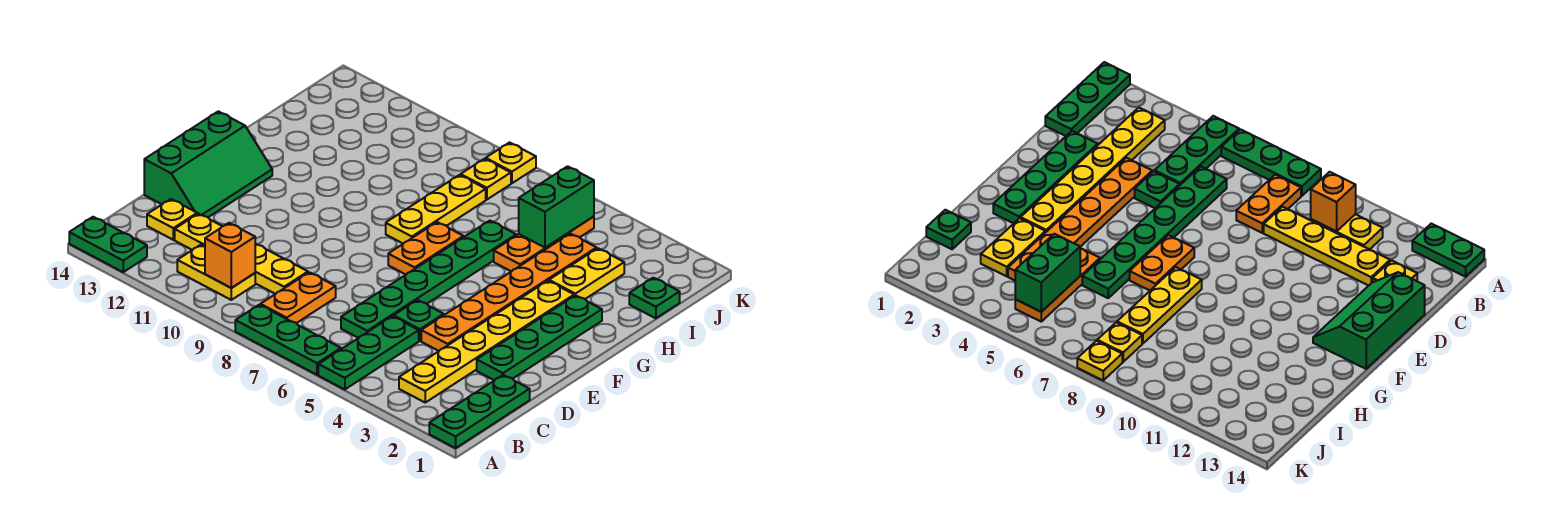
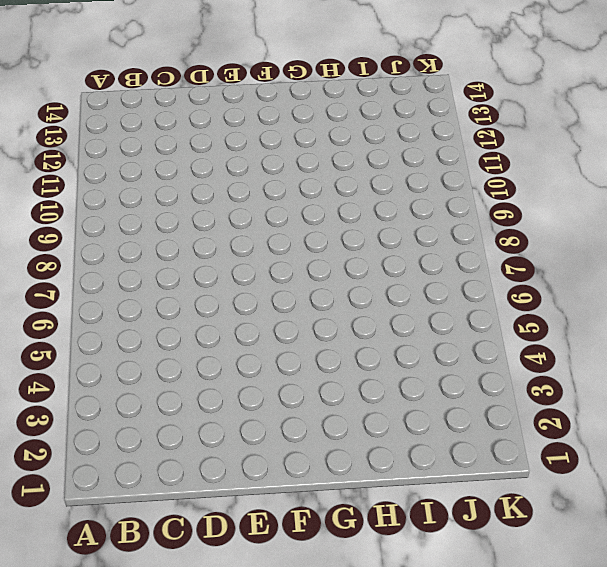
none -> green plate A1:C1 level 1
none -> green plate A5:C5 level 1
none -> green plate A6:A8 level 1

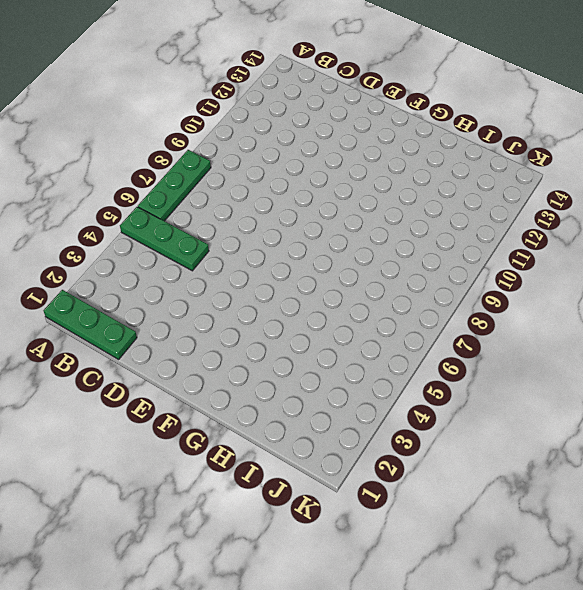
none -> green plate A13:A14 level 1
none -> yellow plate B3:G3 level 1
none -> orange plate B8:C8 level 1

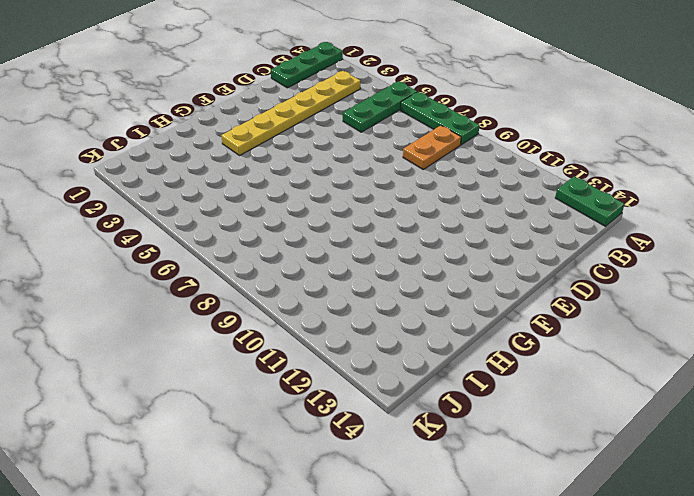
none -> yellow plate B10:B11 level 1
none -> green plate C6:H6 level 1
none -> yellow plate C9:C12 level 1

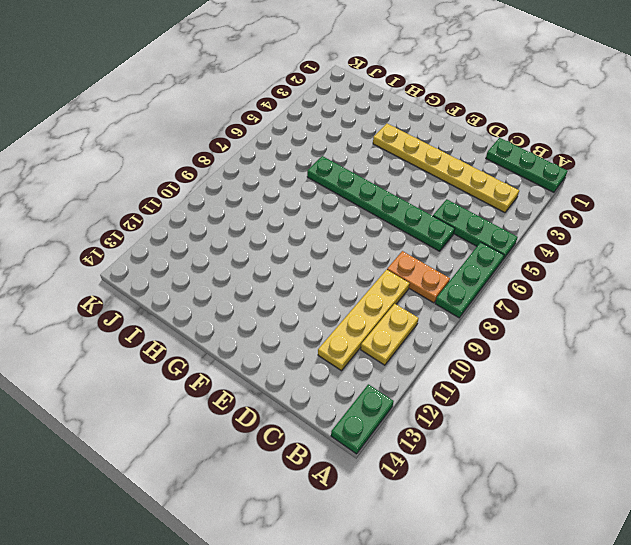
none -> yellow plate C13 level 1
none -> green plate D2:G2 level 1
none -> orange plate D4:I4 level 1

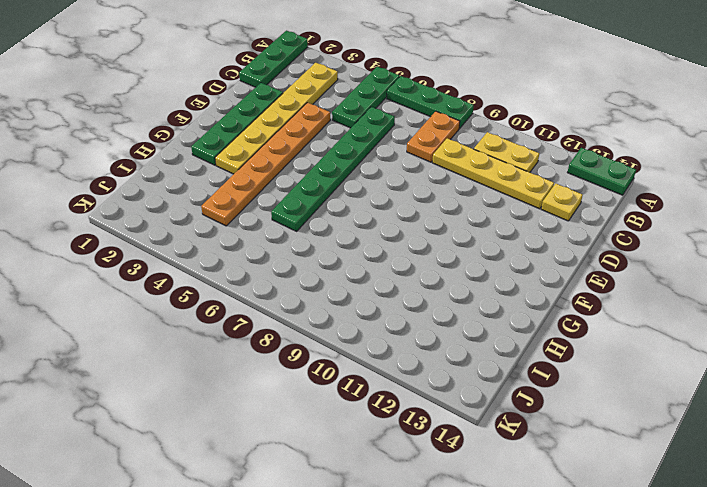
none -> green plate D5 level 1
none -> green slope D13:F14 level 1 top 14
none -> orange plate F7:G7 level 1

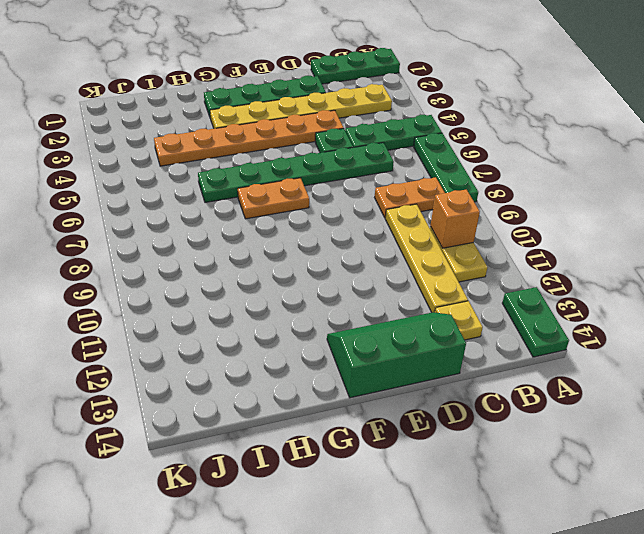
none -> yellow plate G8:I8 level 1
none -> yellow plate H3:I3 level 1
none -> orange plate H5:J5 level 1

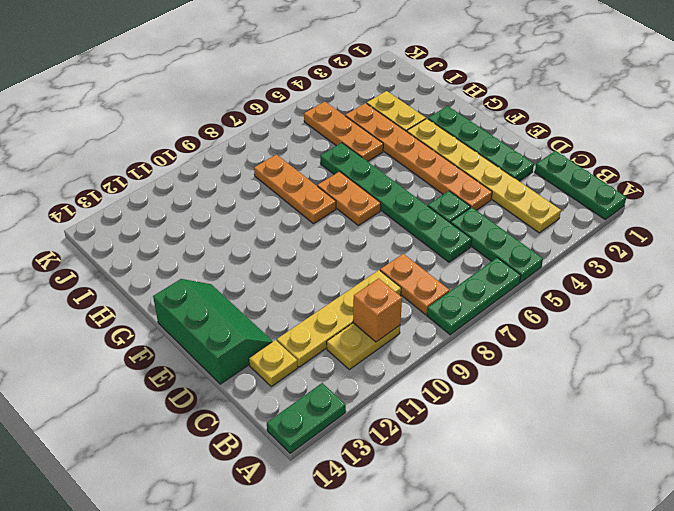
orange plate G8:I8 level 1 -> yellow plate G8:I8 level 1
none -> green plate I1 level 1
none -> yellow plate J8 level 1
none -> yellow plate K8 level 1

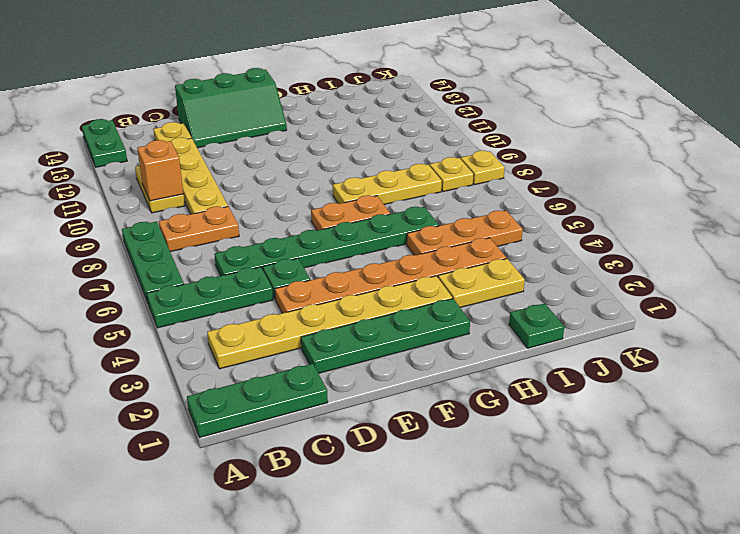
none -> green brick I5:J5 level 2

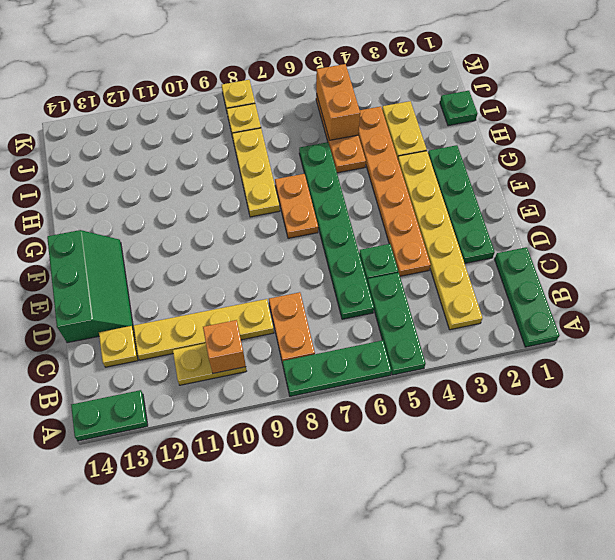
orange brick I5:J5 level 2 -> green brick I5:J5 level 2

